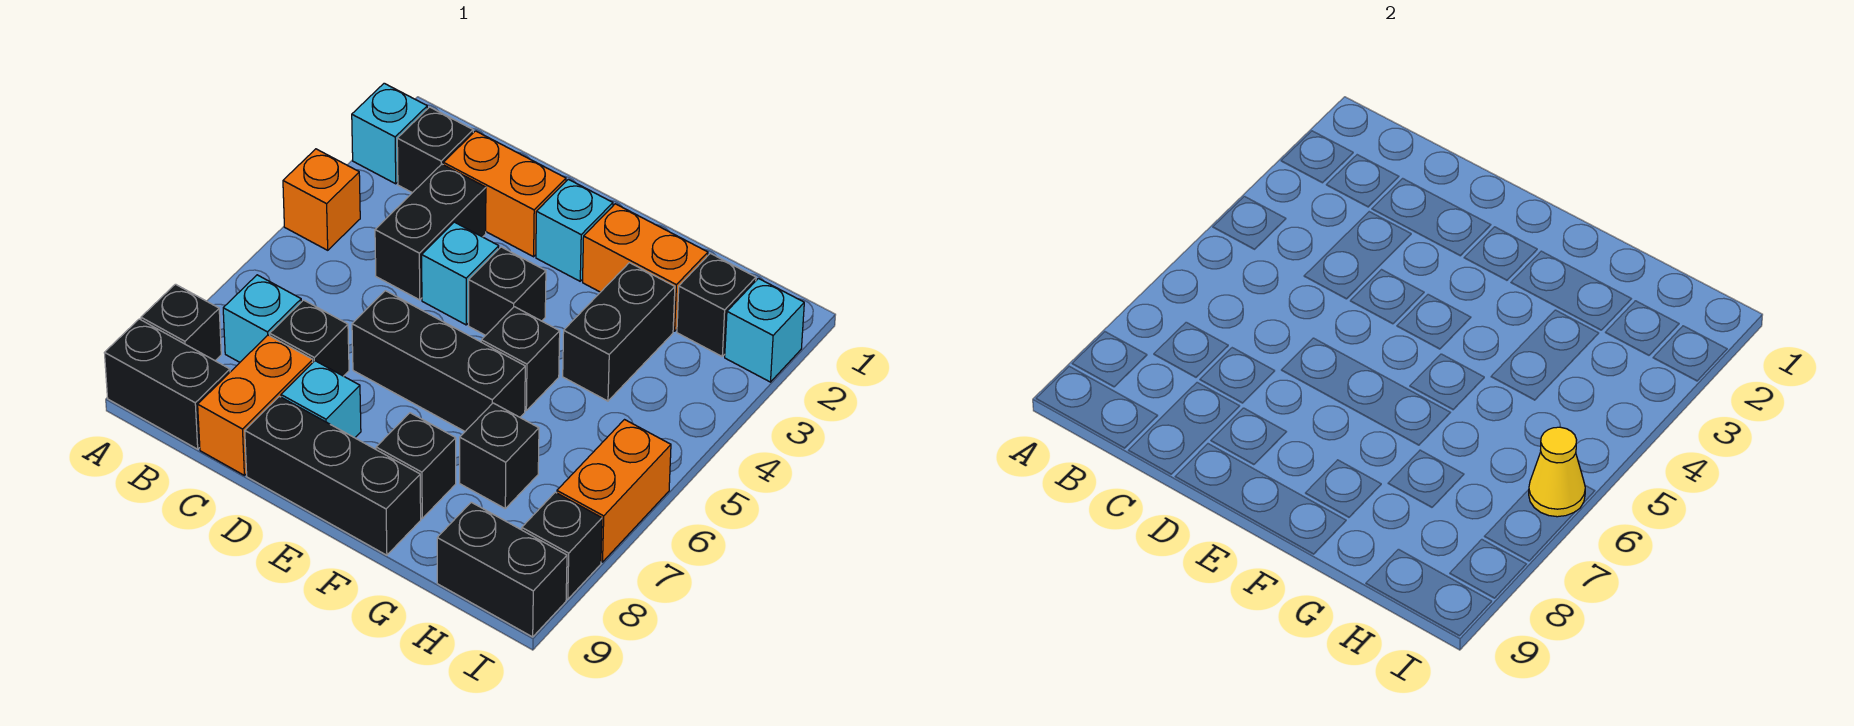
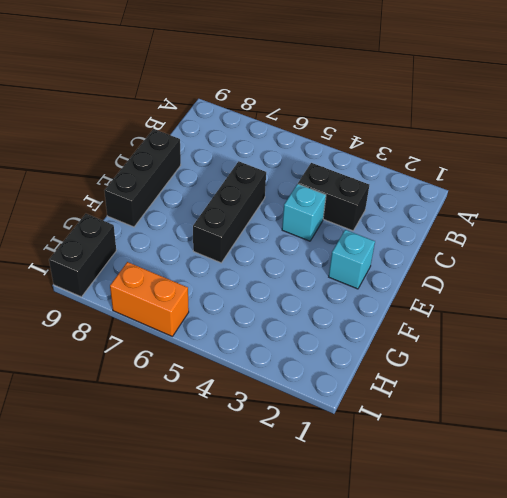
none -> cyan brick A2 level 1
none -> orange brick A4 level 1
none -> black brick A8 level 1

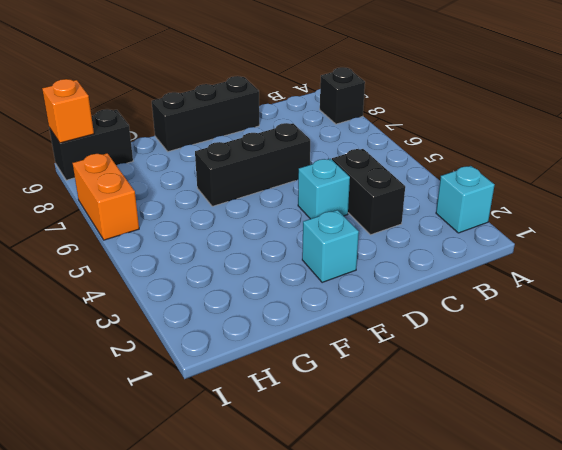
orange brick I9 level 2 -> orange brick A4 level 1
none -> black brick A9:B9 level 1
none -> black brick B2 level 1
none -> cyan brick B7 level 1

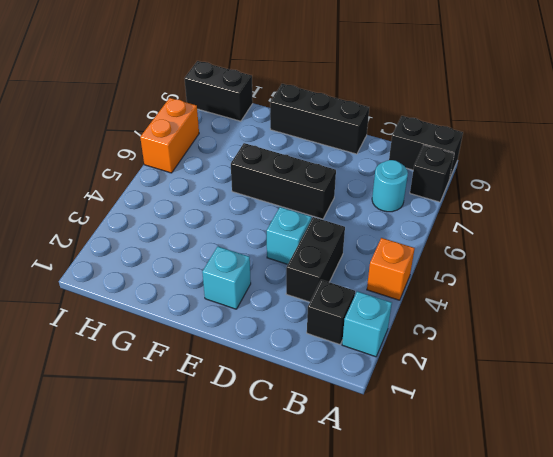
cyan round brick B7 level 1 -> cyan brick B7 level 1
none -> orange brick C2:D2 level 1
none -> black brick C7 level 1
none -> orange brick C8:C9 level 1

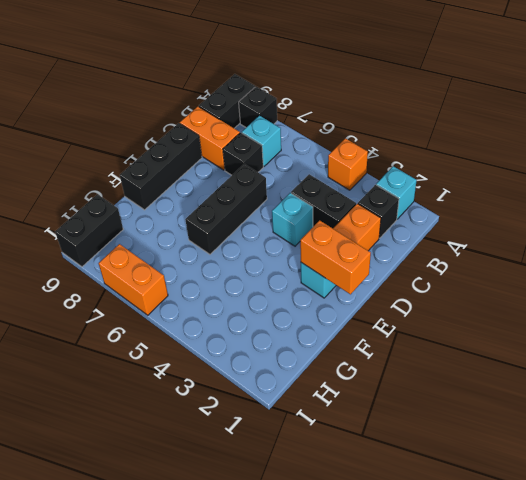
orange brick E1:E2 level 2 -> orange brick F2:G2 level 1
none -> cyan brick D8 level 1
none -> black brick E4 level 1
none -> black brick F5 level 1

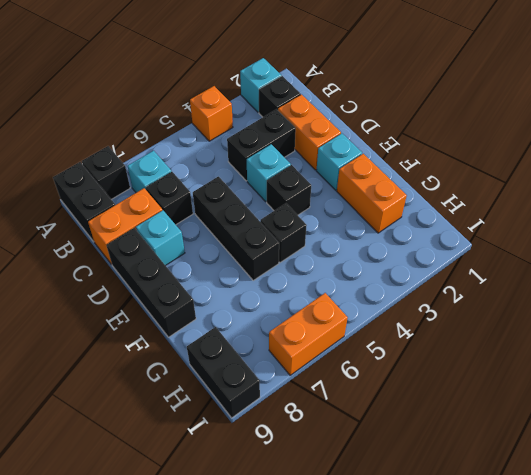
none -> black brick F8 level 1
none -> black brick G3:G4 level 1
none -> black brick G7 level 1

